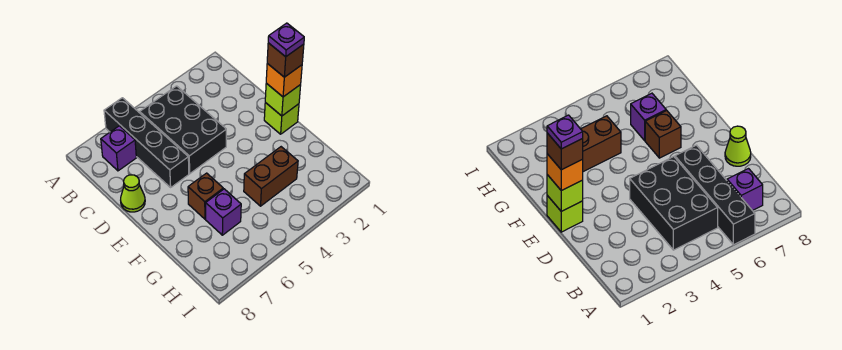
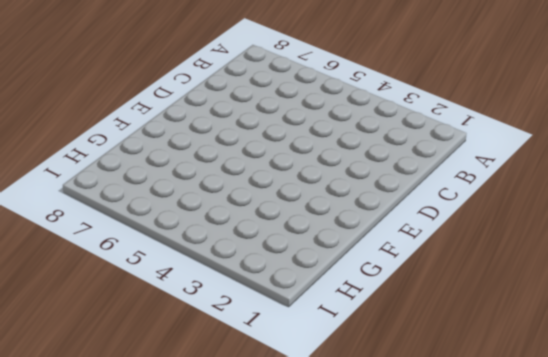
none -> black brick A6:D6 level 1
none -> black brick B4:D5 level 1
none -> purple brick B7 level 1

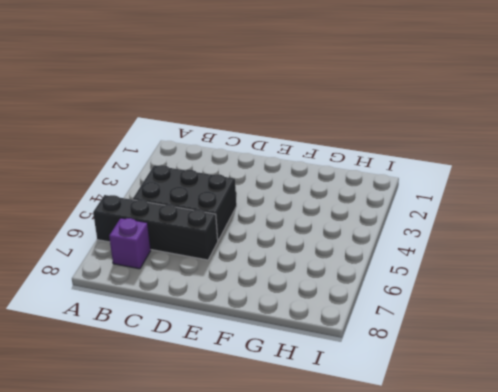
none -> lime cone D8 level 1
none -> lime brick E1 level 1
none -> brown brick F6 level 1

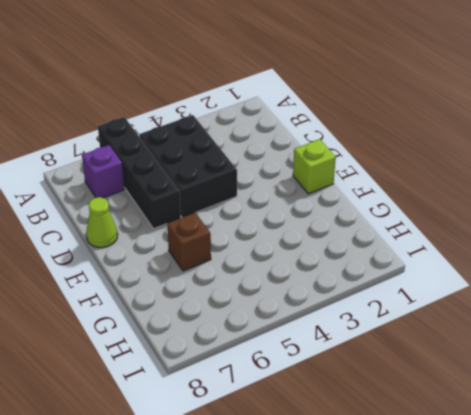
none -> brown brick G3:G4 level 1
none -> purple brick G6 level 1
none -> lime brick E1 level 2

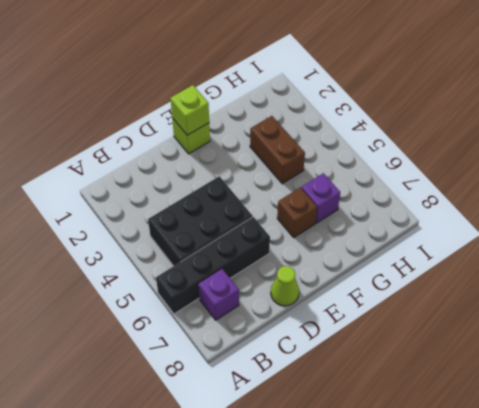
none -> orange brick E1 level 3
none -> brown brick E1 level 4
none -> purple plate E1 level 5

